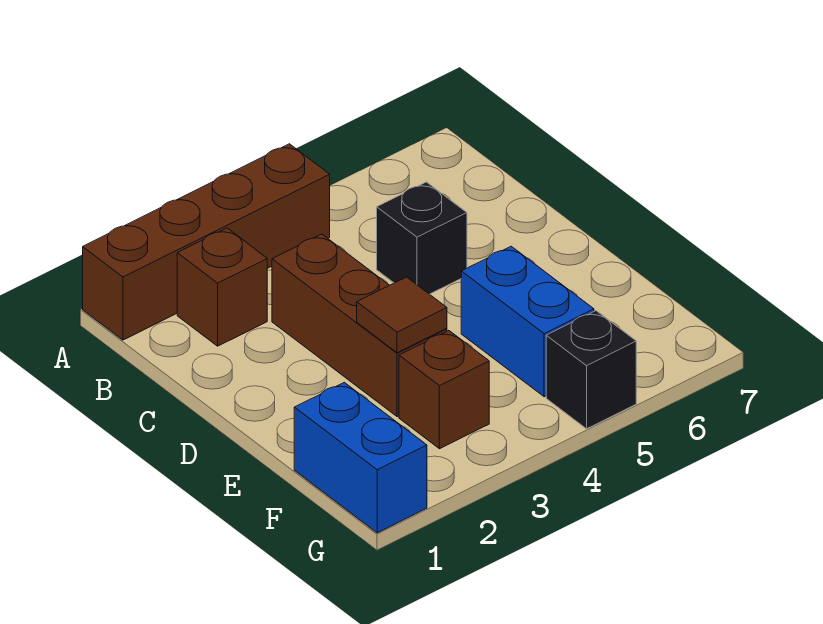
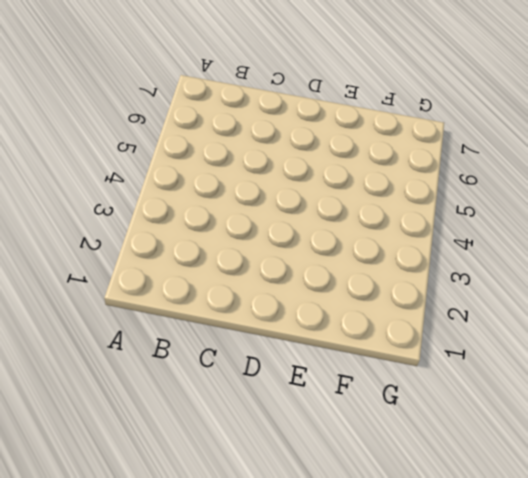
none -> brown brick A1:A4 level 1
none -> brown brick B2 level 1

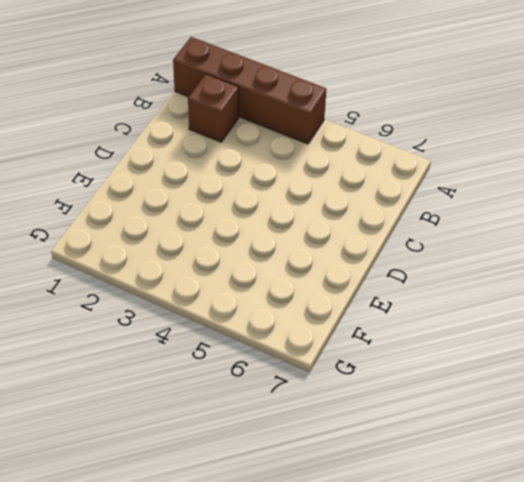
none -> brown brick C3:E3 level 1
none -> black brick C5 level 1

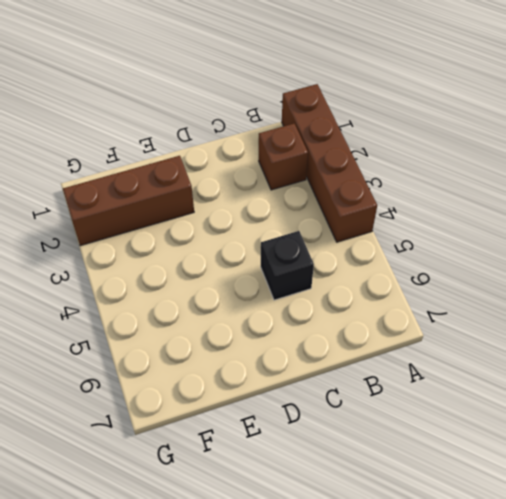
brown brick E2:G2 level 1 -> brown brick C3:E3 level 1
none -> blue brick E5:F5 level 1
none -> blue brick F1:G1 level 1

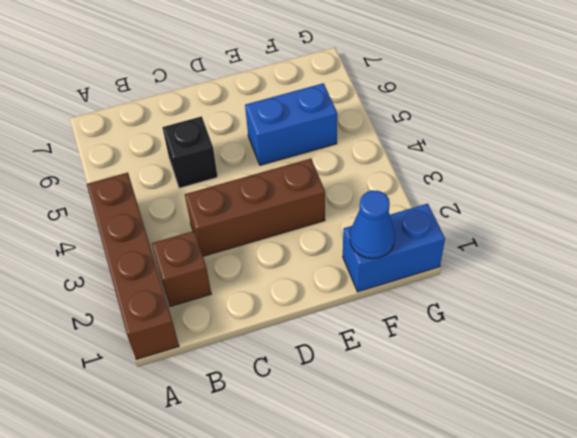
blue cone F1 level 2 -> none
none -> brown brick F3 level 1
none -> black brick G5 level 1

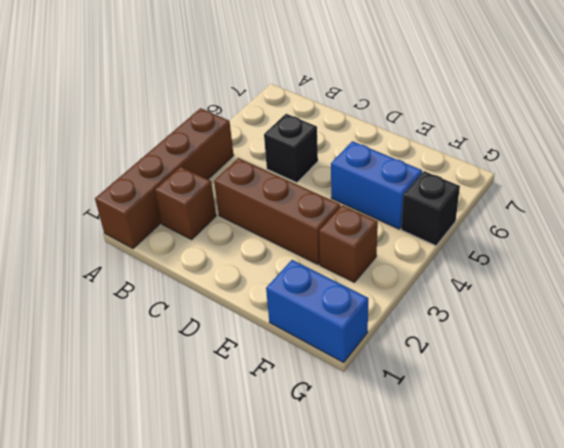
none -> brown tile E3 level 2

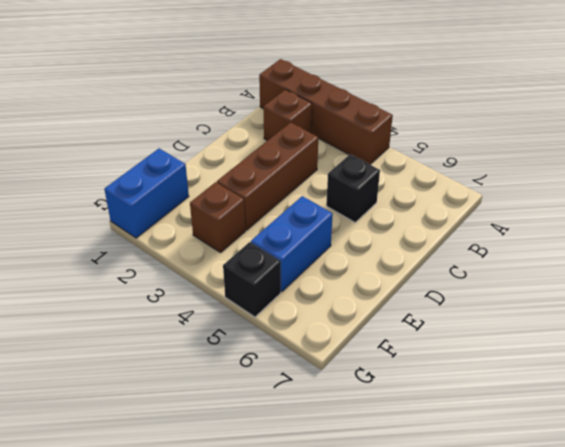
none -> brown tile E3 level 2

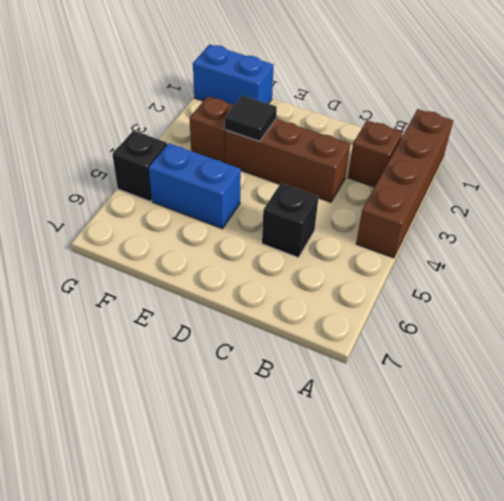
black tile E3 level 2 -> brown tile E3 level 2

